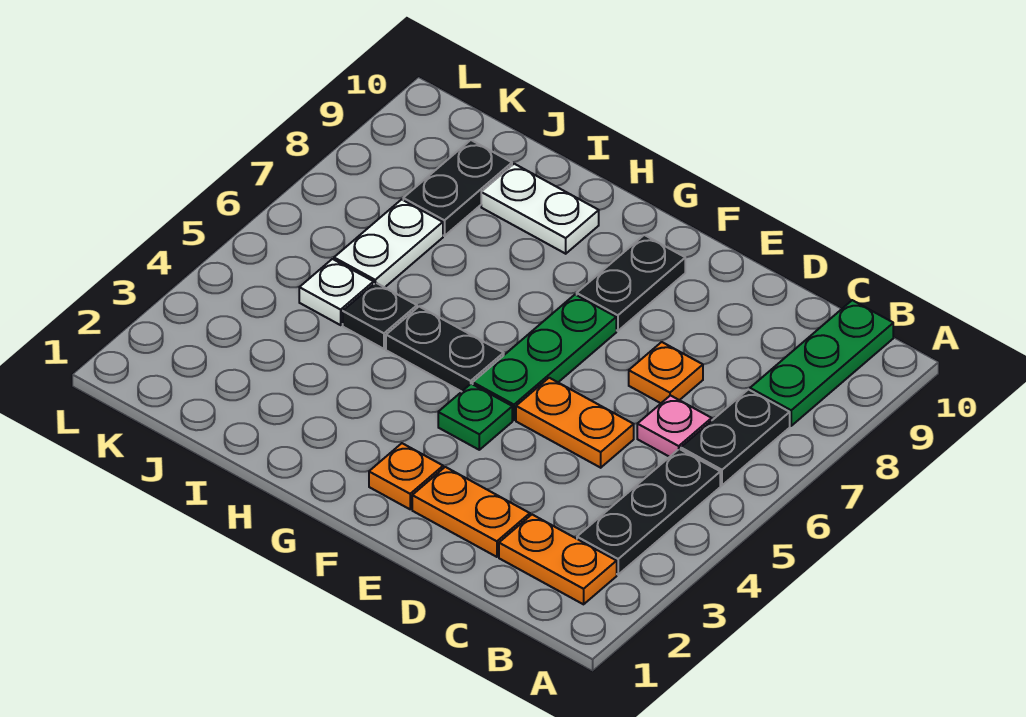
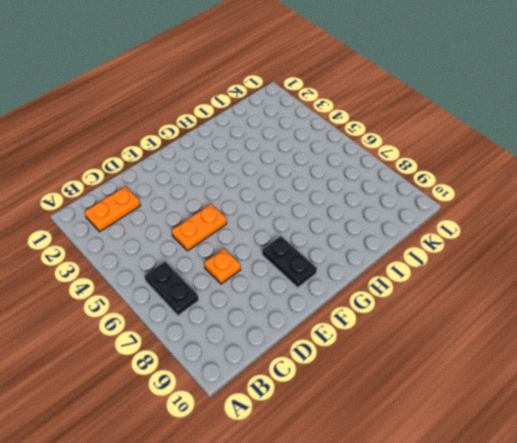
none -> black plate B3:B5 level 1
none -> green plate B8:B10 level 1
none -> pink plate C6 level 1

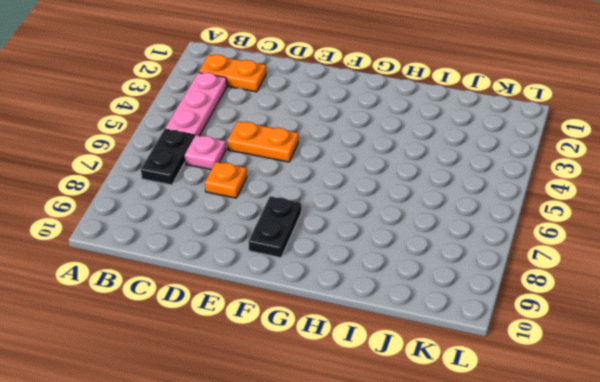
pink plate B3:B5 level 1 -> black plate B3:B5 level 1
none -> green plate B8:B10 level 1
none -> orange plate D2:E2 level 1
none -> orange plate F2 level 1

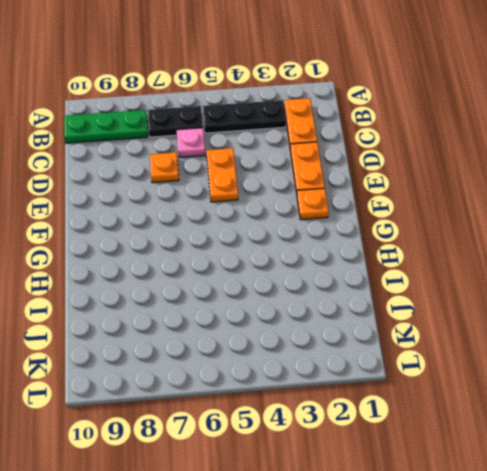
none -> green plate F4 level 1
none -> green plate F5:F7 level 1
none -> black plate F8:F9 level 1

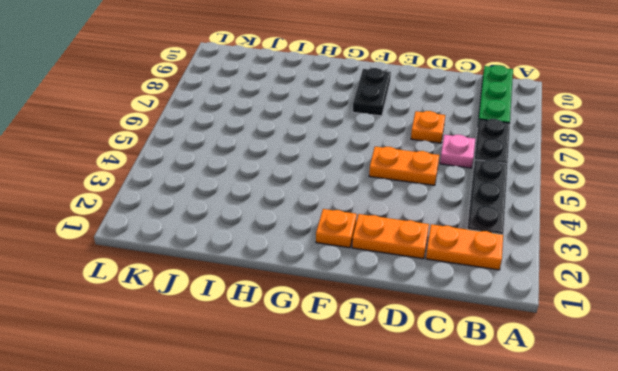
none -> green plate F4 level 1
none -> green plate F5:F7 level 1
none -> black plate G5:H5 level 1

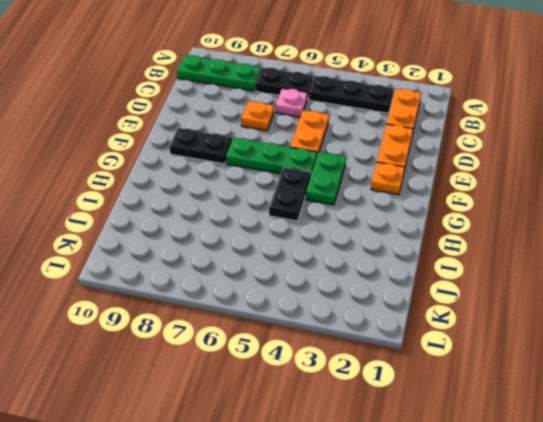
green plate F4:G4 level 1 -> green plate F4 level 1
none -> white plate H9:I9 level 1
none -> black plate I5 level 1
none -> white plate J5 level 1

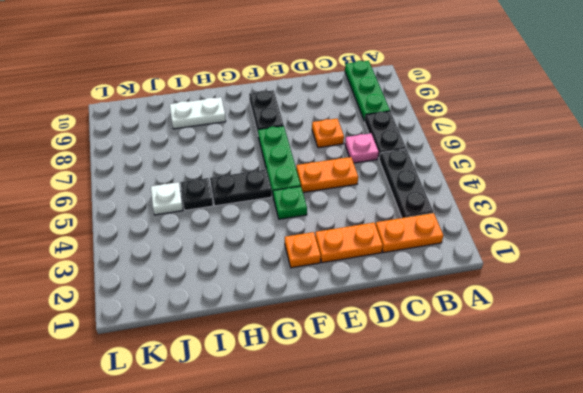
none -> white plate J6:J7 level 1
none -> black plate J8:J9 level 1

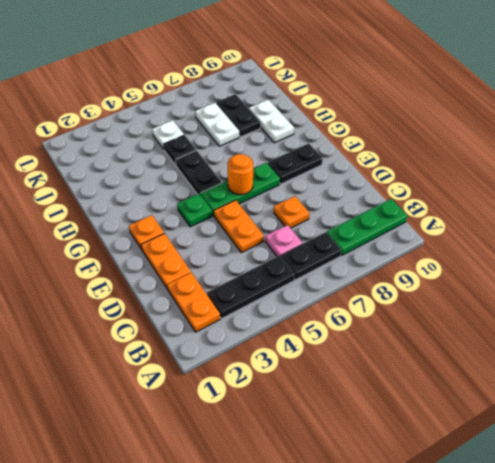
orange round brick F6 level 2 -> none
white plate I7:J7 level 1 -> white plate J6:J7 level 1
black plate I8:J8 level 1 -> black plate J8:J9 level 1

